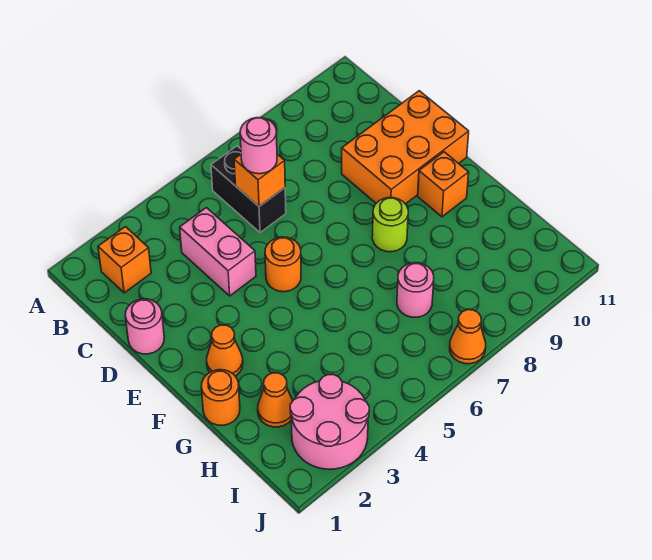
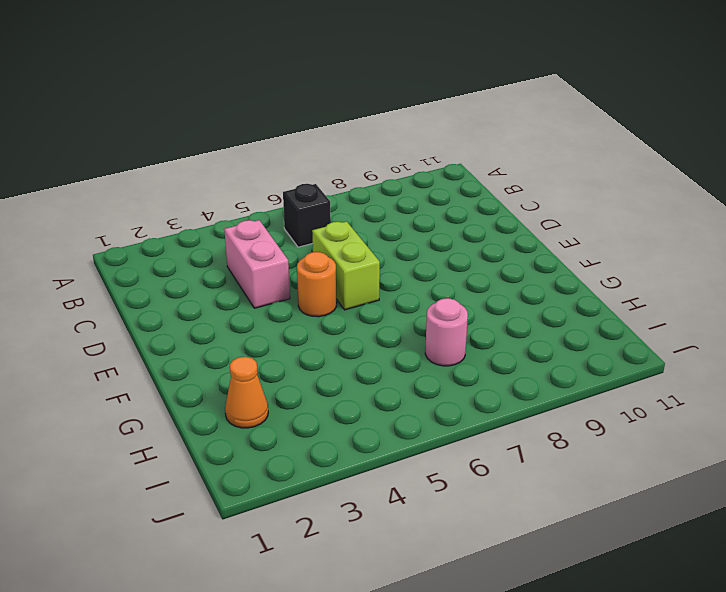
black brick B6 level 1 -> black brick B6:C6 level 1
lime brick D6:E6 level 1 -> none
none -> orange brick B2 level 1
none -> pink round brick D1 level 1
none -> orange brick D9:E11 level 1

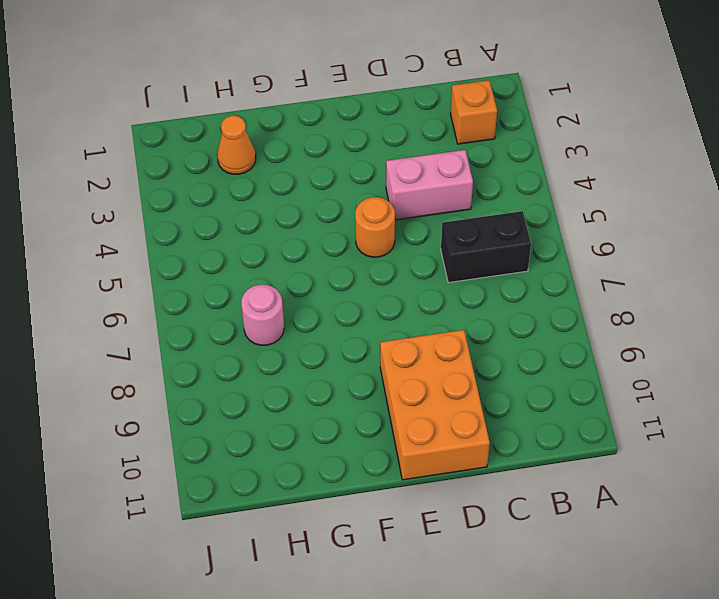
none -> pink round brick D1 level 1
none -> orange cone F2 level 1
none -> lime round brick F8 level 1

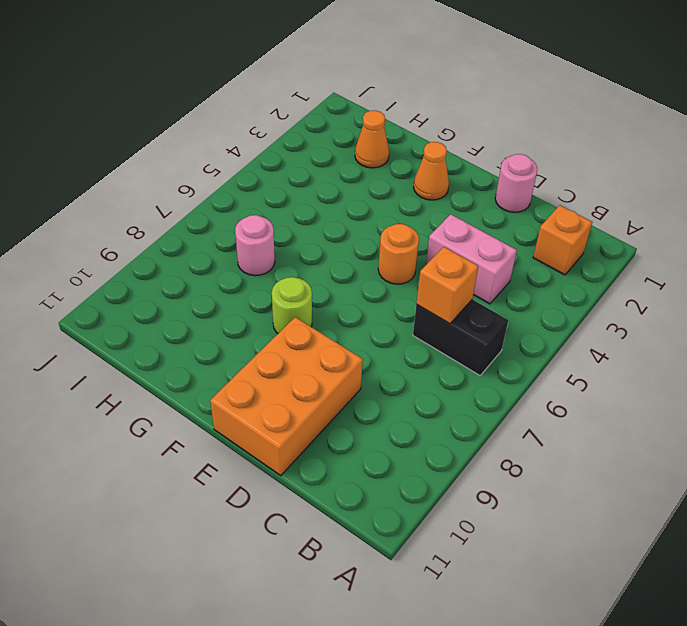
none -> orange brick F10 level 1
none -> orange round brick G1 level 1
none -> pink round brick I2:J3 level 1

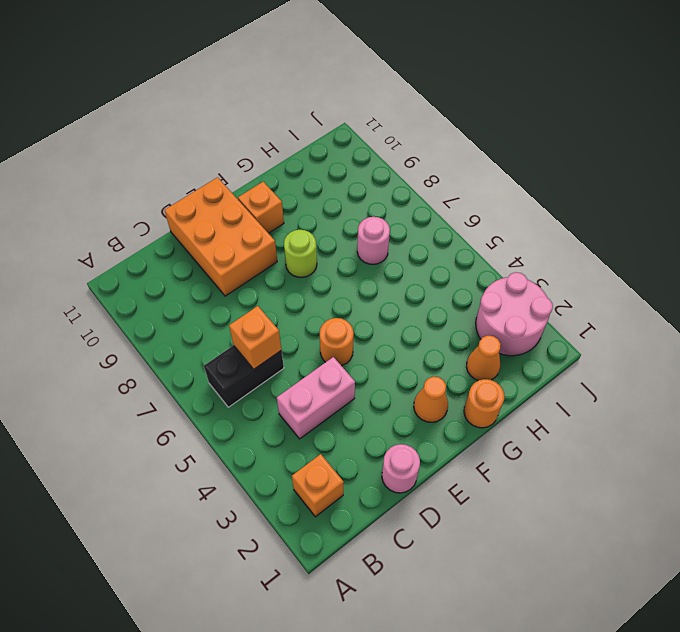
none -> orange cone J7 level 1
none -> pink round brick C6 level 3

